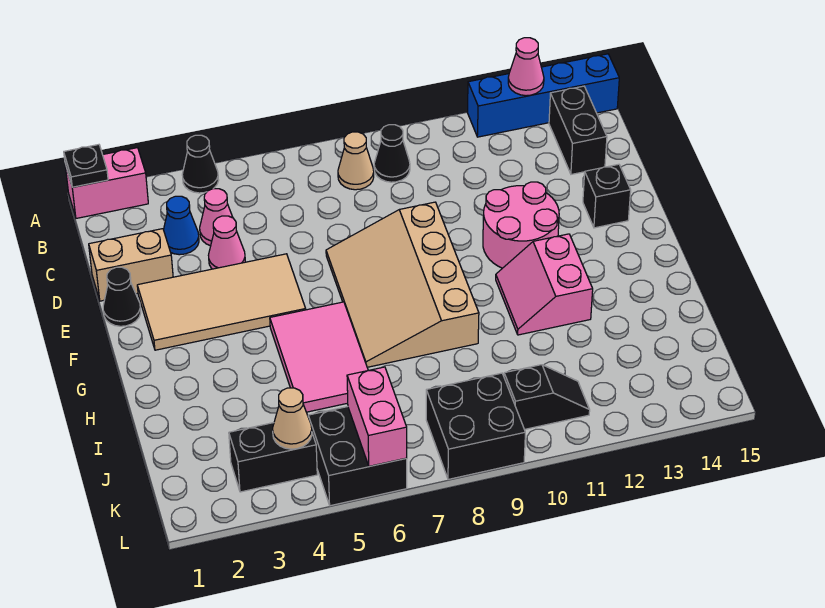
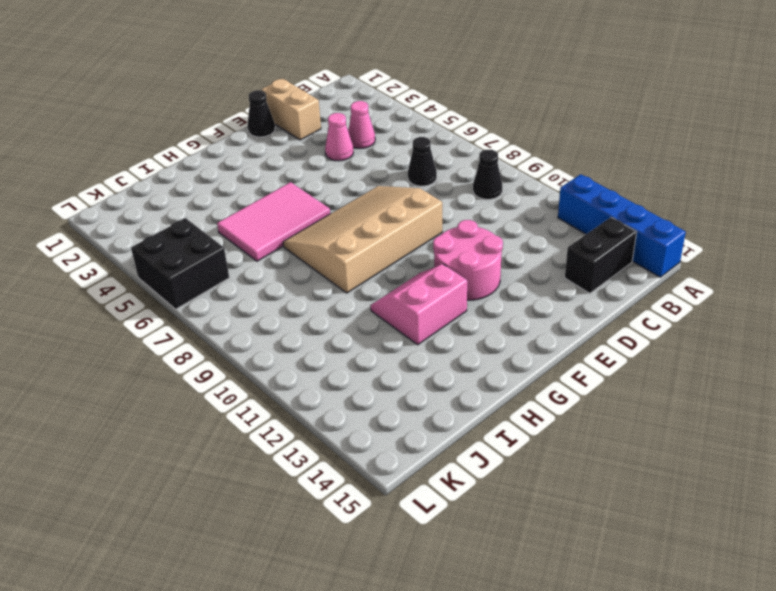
black cone C7 level 1 -> black cone A4 level 1
none -> pink brick A1:A2 level 1
none -> tan cone B8 level 1
none -> blue cone C3 level 1

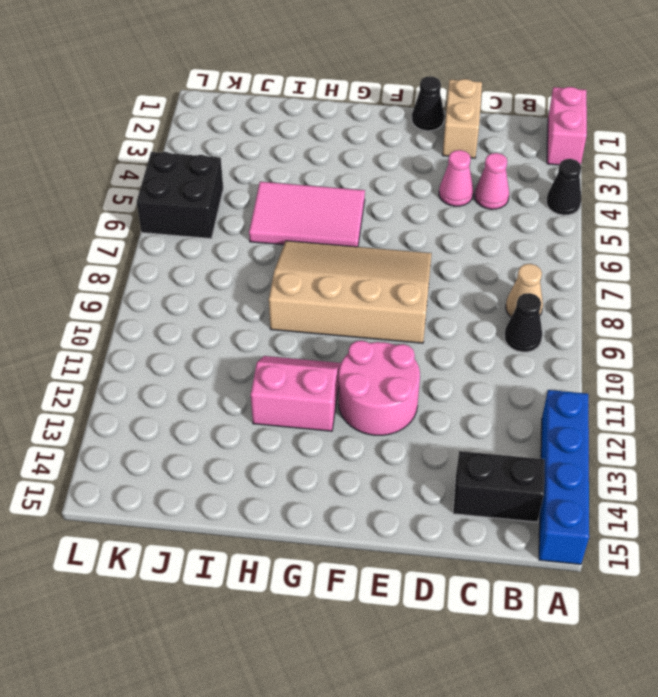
none -> blue cone C3 level 1
none -> tan tile E2:F5 level 1
none -> black brick E14 level 1

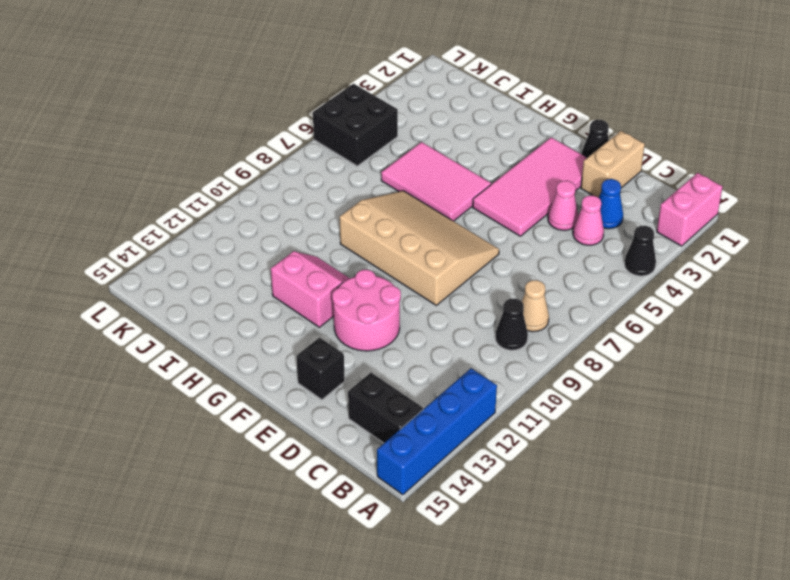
pink tile E2:F5 level 1 -> tan tile E2:F5 level 1
none -> black brick K3:K4 level 1
none -> black brick K8:L9 level 1
none -> black slope K10:K11 level 1 top 10

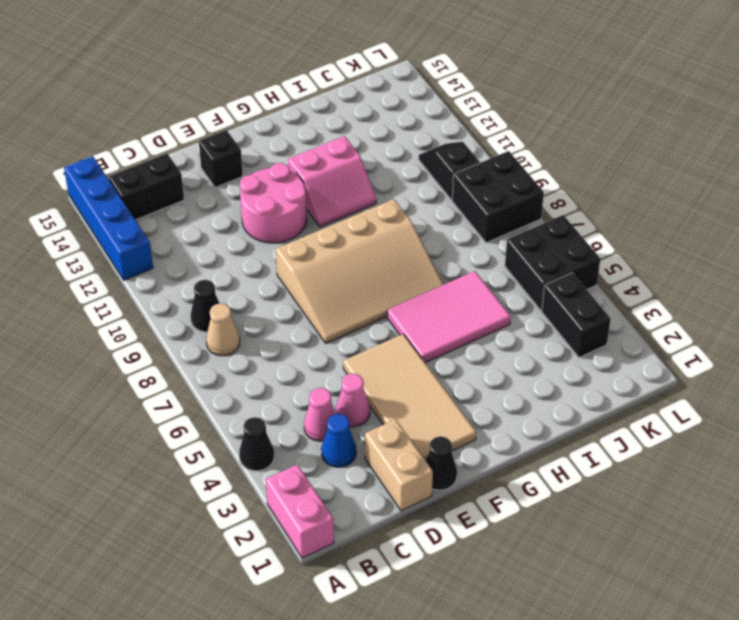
none -> black plate A1 level 2
none -> pink cone A13 level 2
none -> tan cone K4 level 2

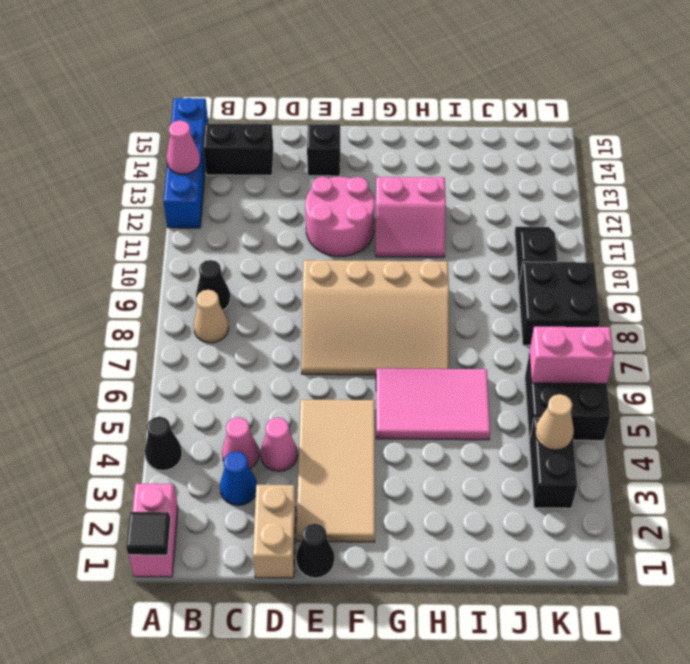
black tile A1 level 2 -> black plate A1 level 2

